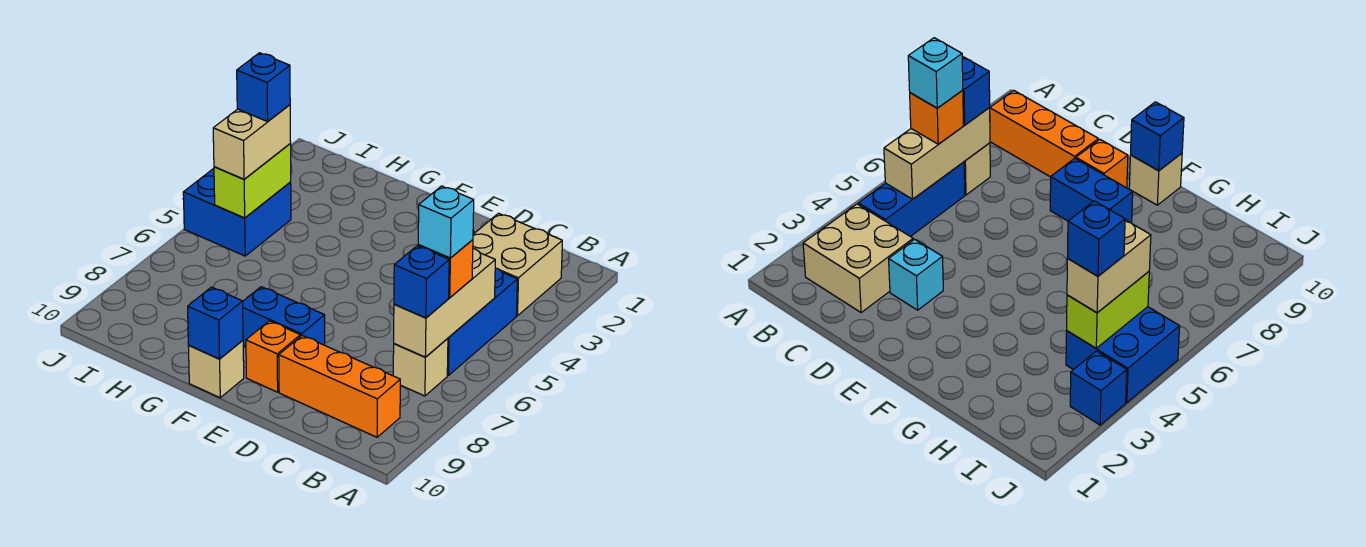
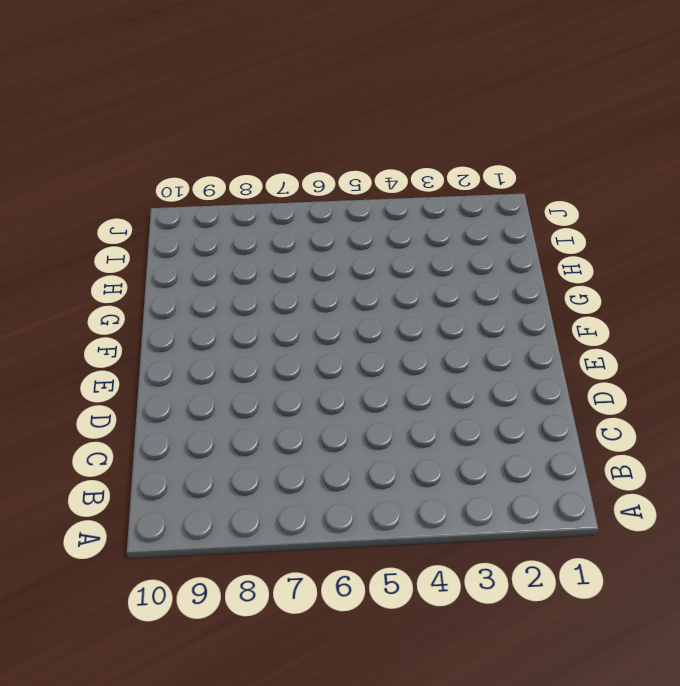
none -> tan brick B2:C3 level 1
none -> blue brick B4:B6 level 1
none -> tan brick B7 level 1

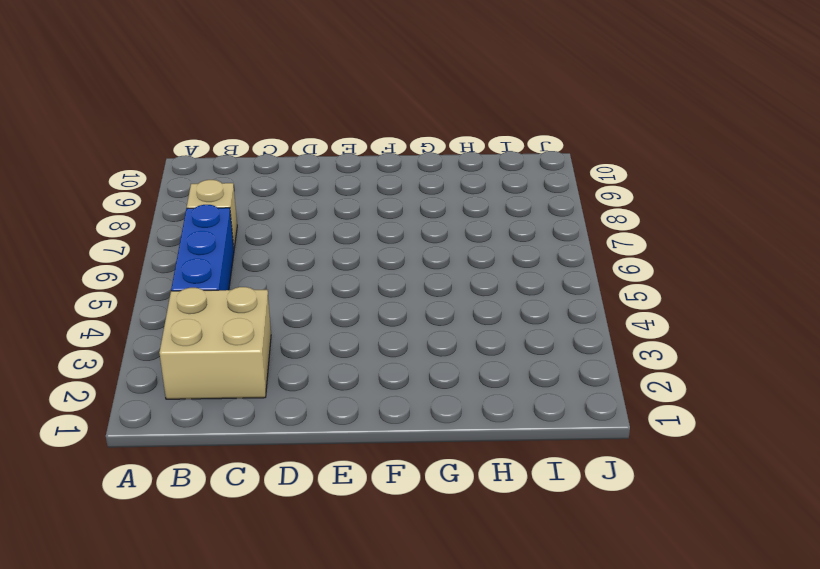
none -> orange brick B9:D9 level 1
none -> cyan brick D3 level 1
none -> blue brick E8:F8 level 1

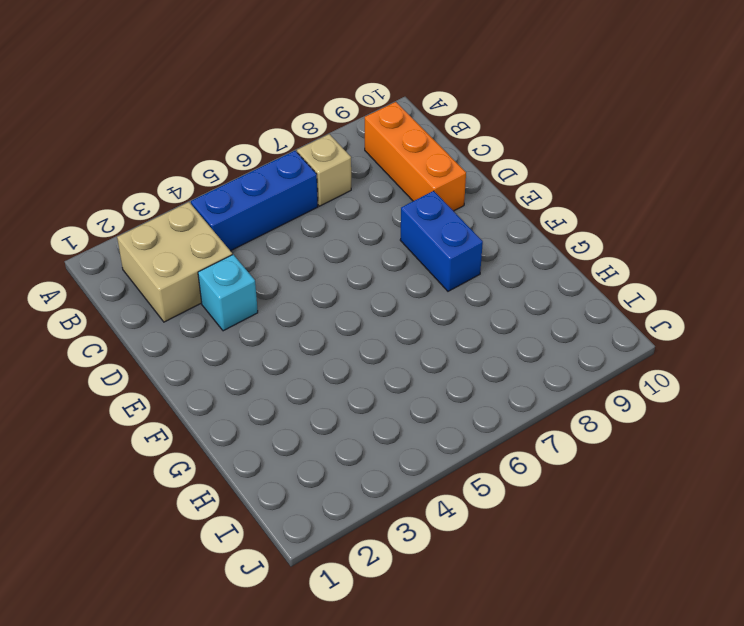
none -> orange brick E9 level 1
none -> tan brick F10 level 1
none -> blue brick I4:J5 level 1

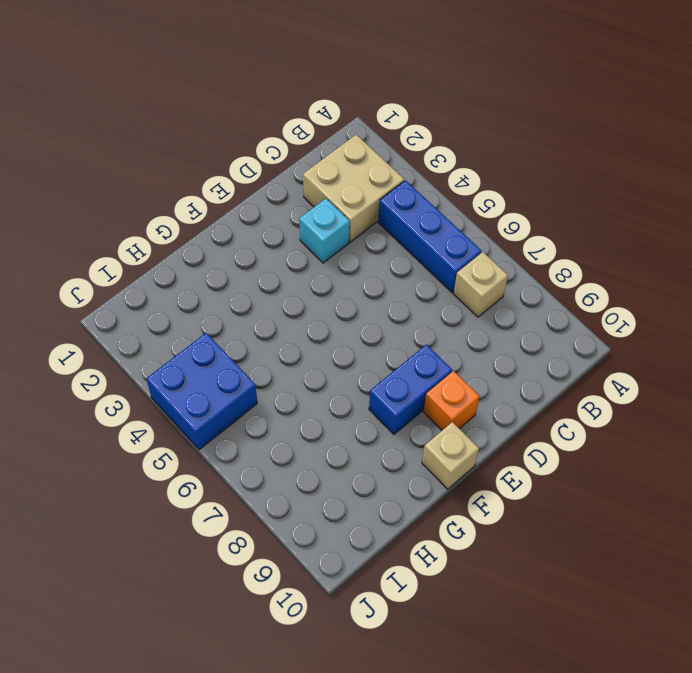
none -> orange brick B9:D9 level 1
none -> blue brick J3 level 1
none -> tan brick B5:B7 level 2

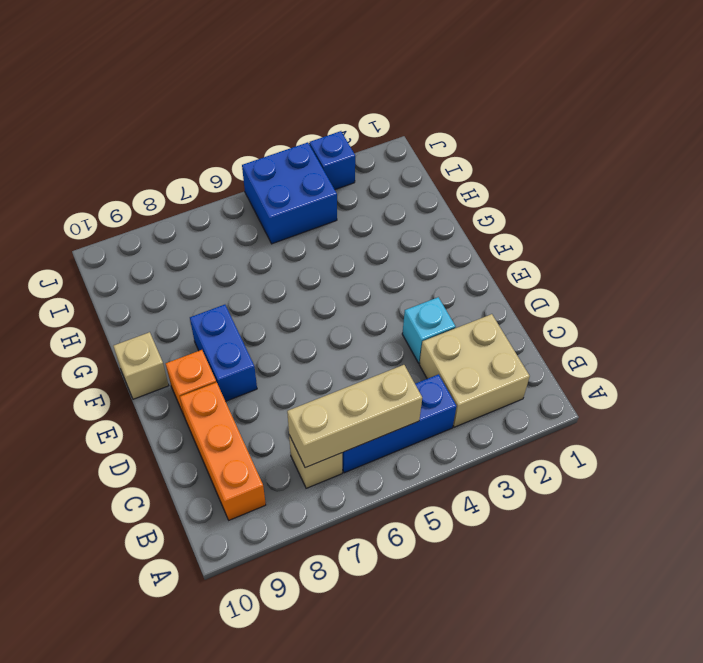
none -> blue brick F10 level 2
none -> lime brick I4:I5 level 2
none -> orange brick B6 level 3

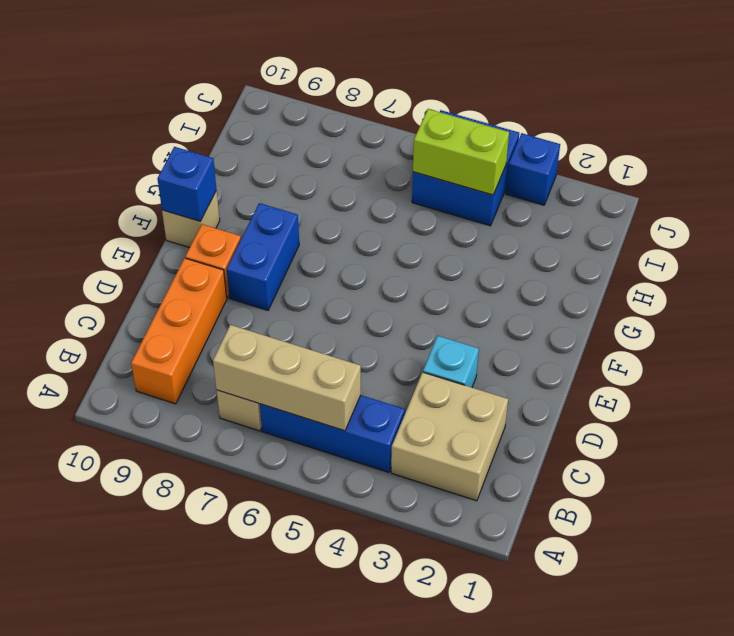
none -> orange brick B6 level 3
none -> blue brick B7 level 3
none -> tan brick I4:I5 level 3

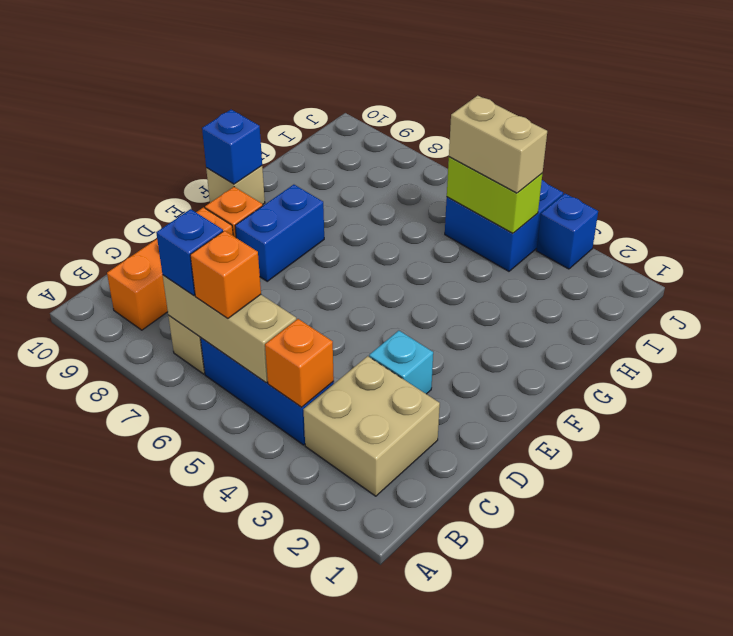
orange brick B4 level 2 -> none
none -> cyan brick B6 level 4
none -> blue brick I4 level 4

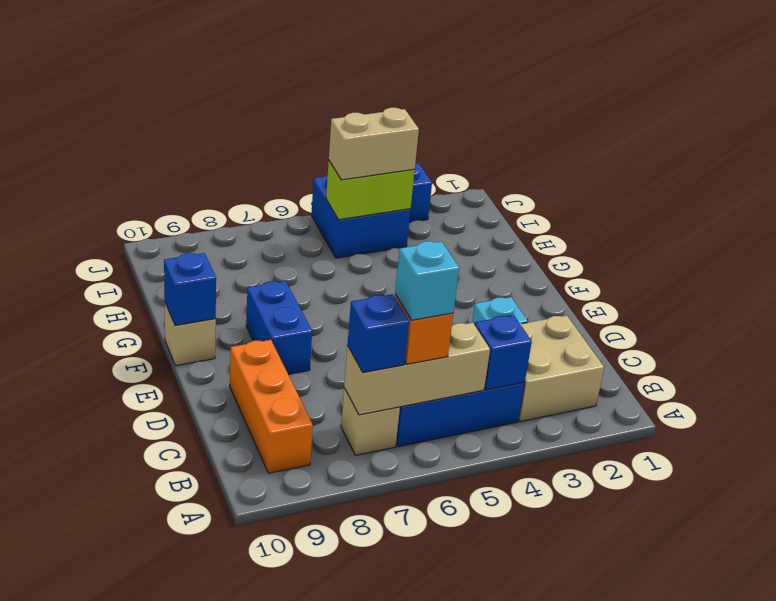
blue brick B4 level 2 -> blue brick I4 level 4
none -> orange brick E9 level 1

